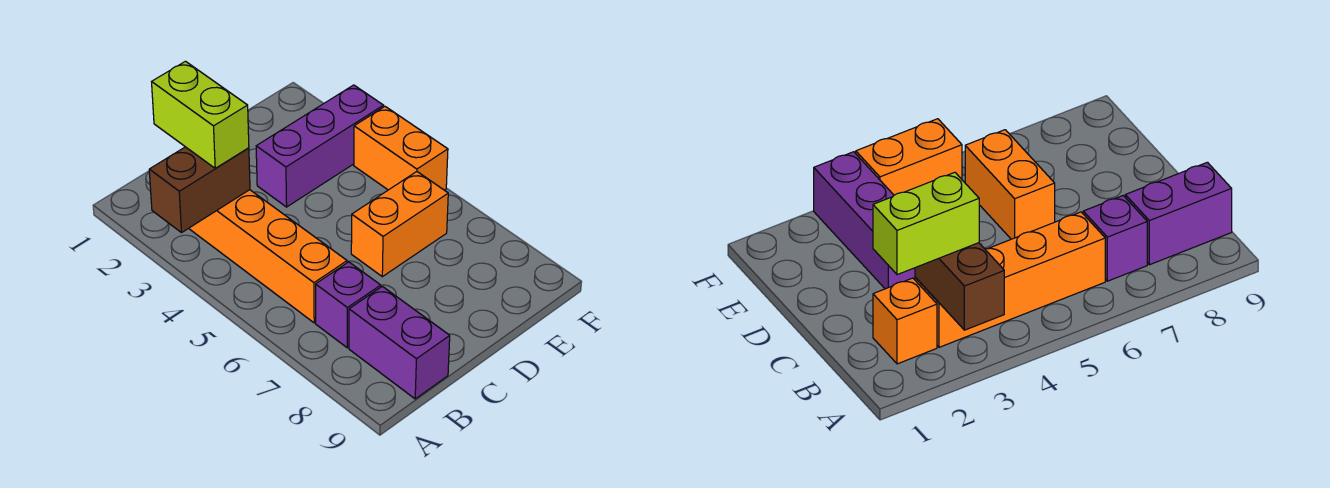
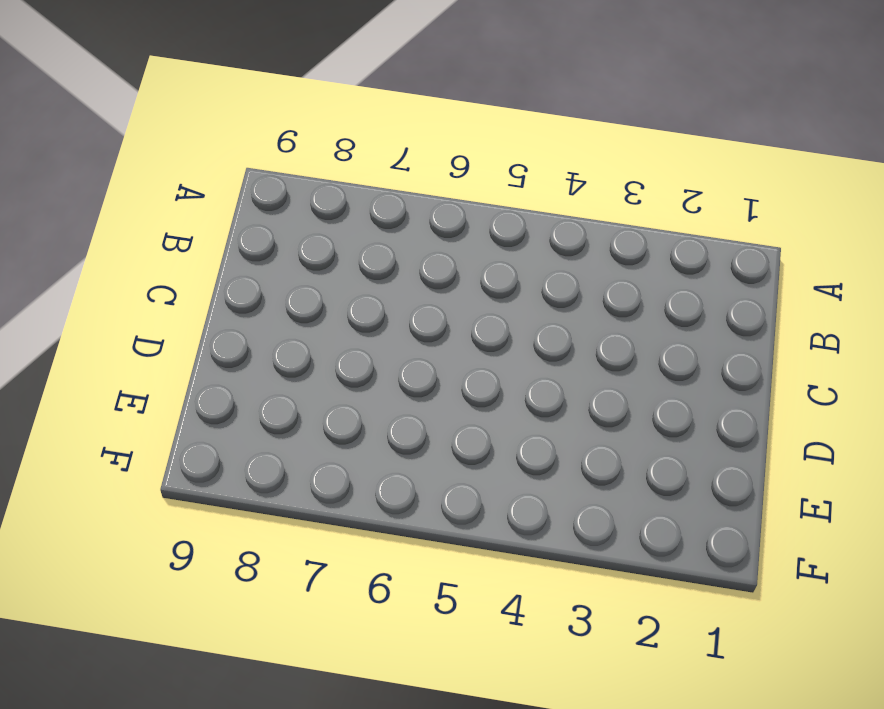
none -> orange brick B2 level 1
none -> orange brick B3:B6 level 1

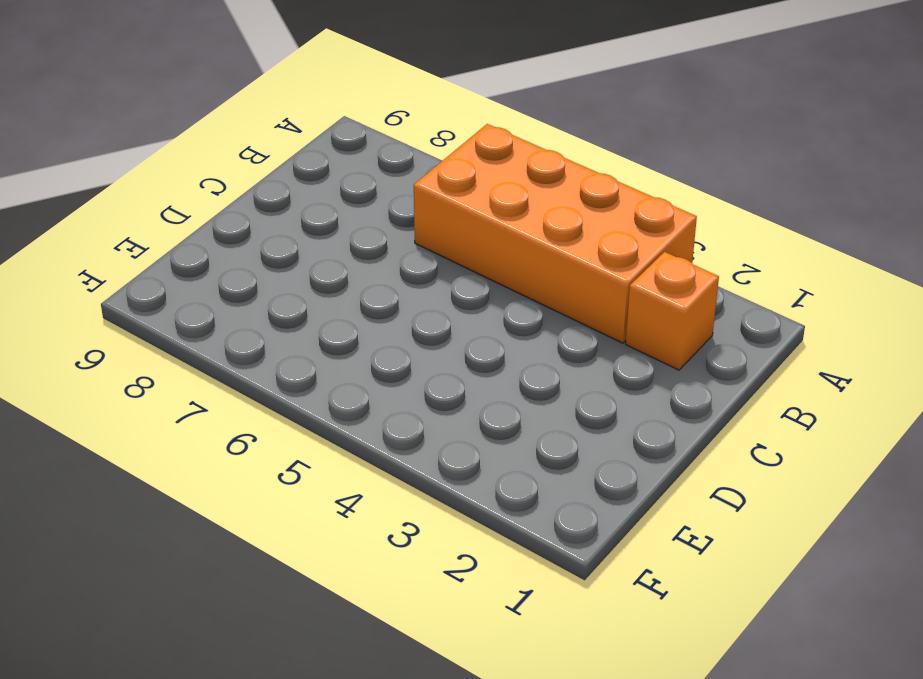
orange brick A3:B6 level 1 -> orange brick B3:B6 level 1
none -> purple brick B7 level 1
none -> purple brick B8:B9 level 1

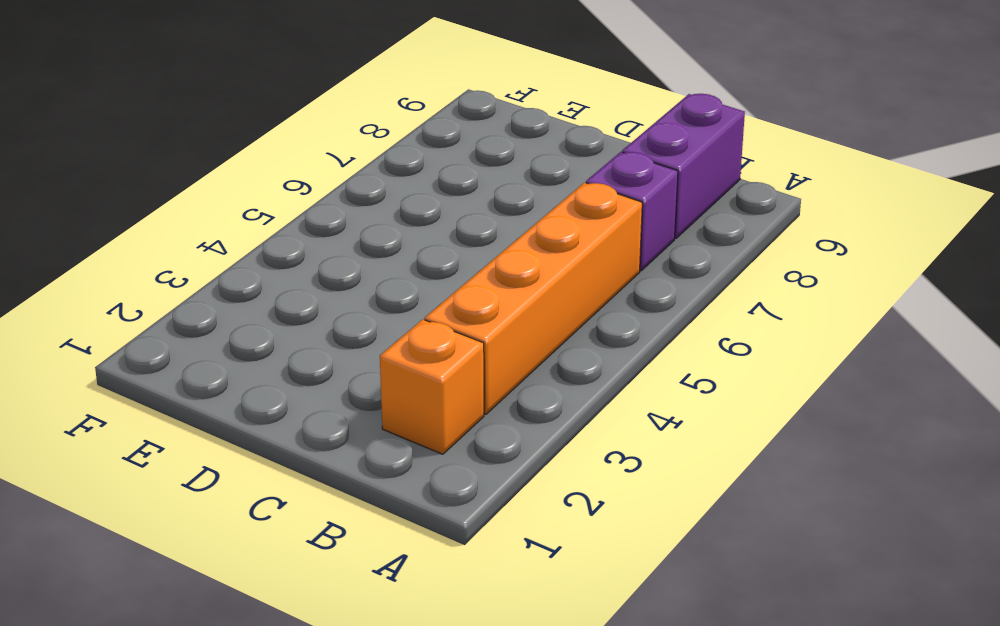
none -> purple brick D3:F3 level 1
none -> orange brick D6:E6 level 1

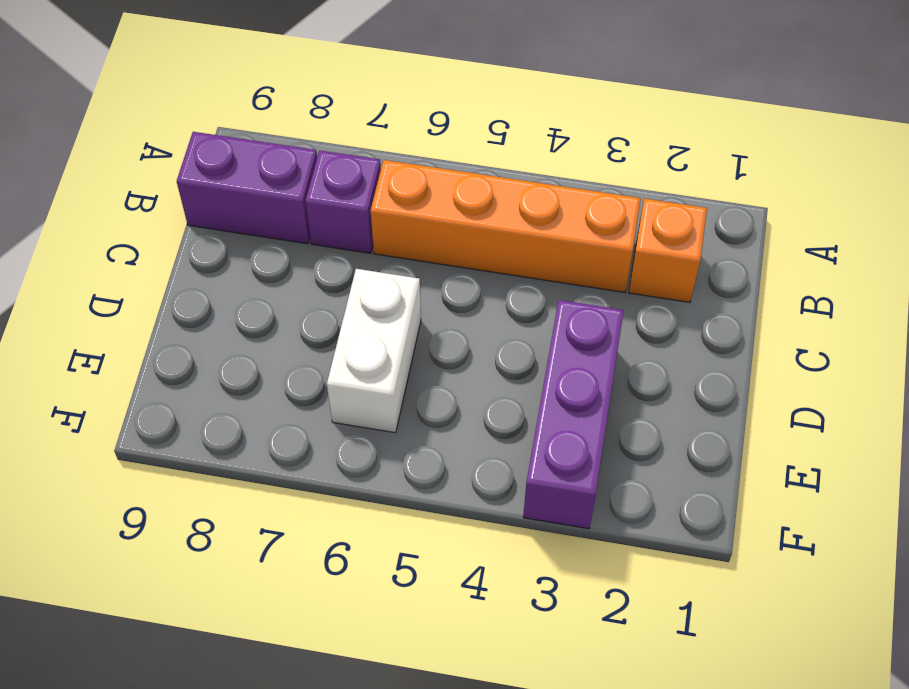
white brick D6:E6 level 1 -> orange brick D6:E6 level 1
none -> orange brick F4:F5 level 1
none -> brown brick A3:B3 level 2

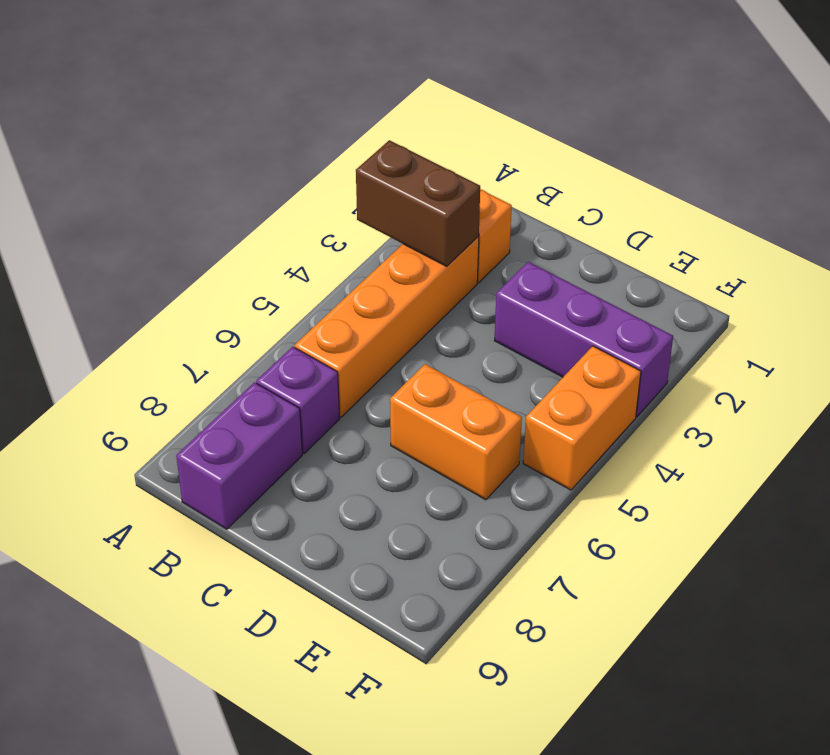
none -> lime brick B2:B3 level 3

